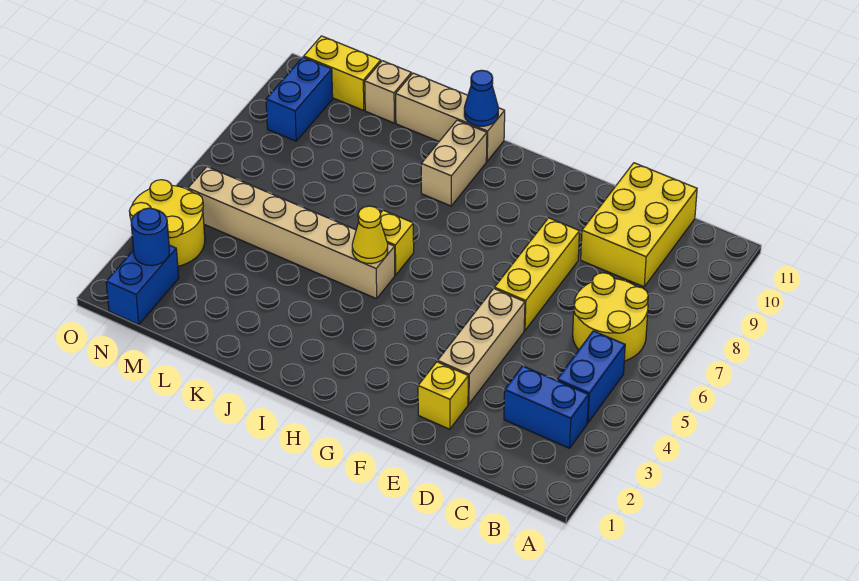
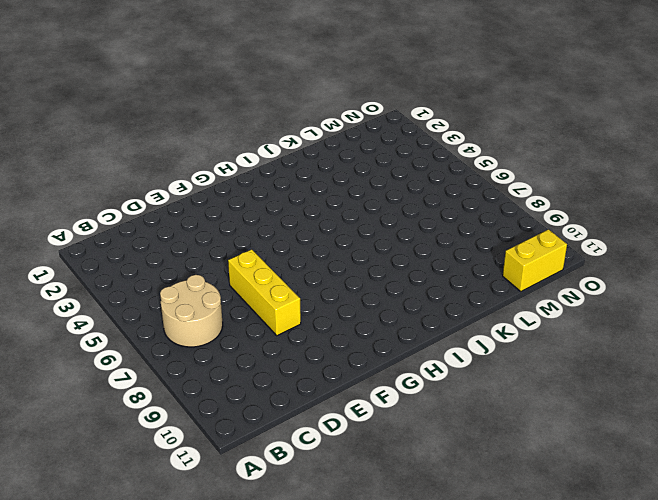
tan round brick B6:C7 level 1 -> yellow round brick B6:C7 level 1
none -> blue brick B3:C3 level 1
none -> blue brick B4:B5 level 1
none -> yellow brick C9:D11 level 1

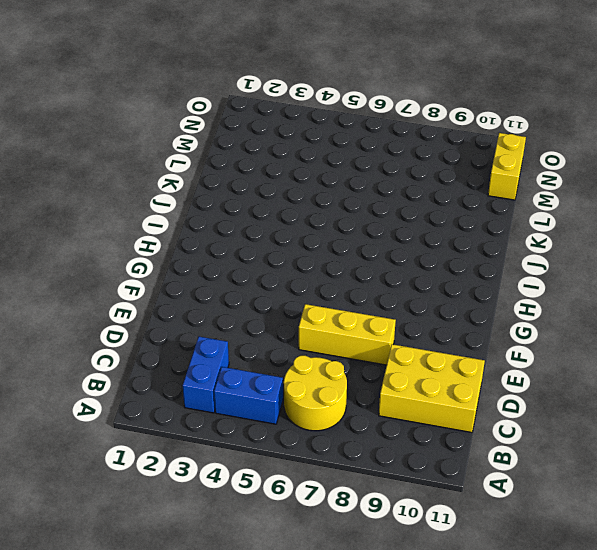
none -> yellow brick E2 level 1
none -> tan brick E3:E5 level 1
none -> tan brick I5:N5 level 1

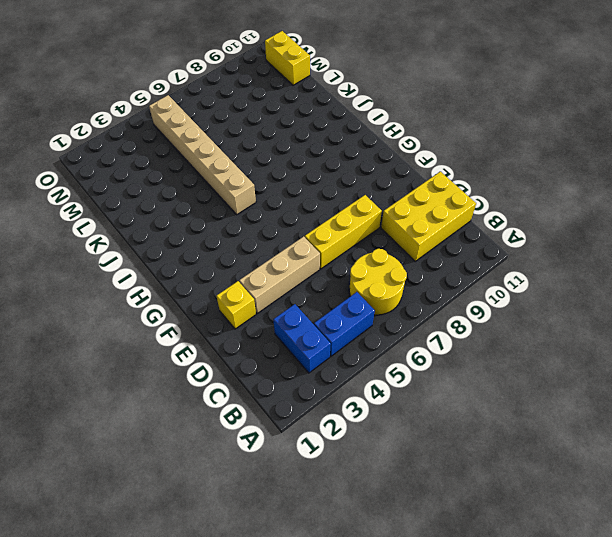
none -> yellow brick I6 level 1
none -> tan brick I9:I10 level 1
none -> tan brick I11:K11 level 1

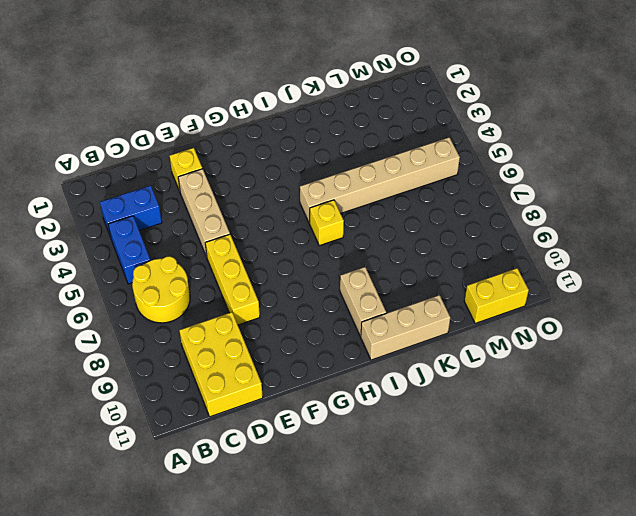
none -> tan brick L11 level 1
none -> blue brick N1:N2 level 1
none -> yellow round brick N3:O4 level 1

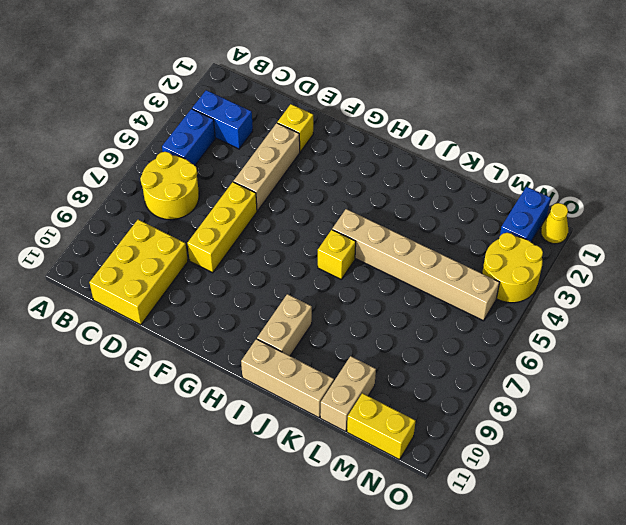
tan brick L10:L11 level 1 -> tan brick L11 level 1
yellow cone O1 level 1 -> yellow cone I5 level 2
none -> blue brick N9:N10 level 1
none -> blue cone I11 level 2
none -> blue round brick N2 level 2

